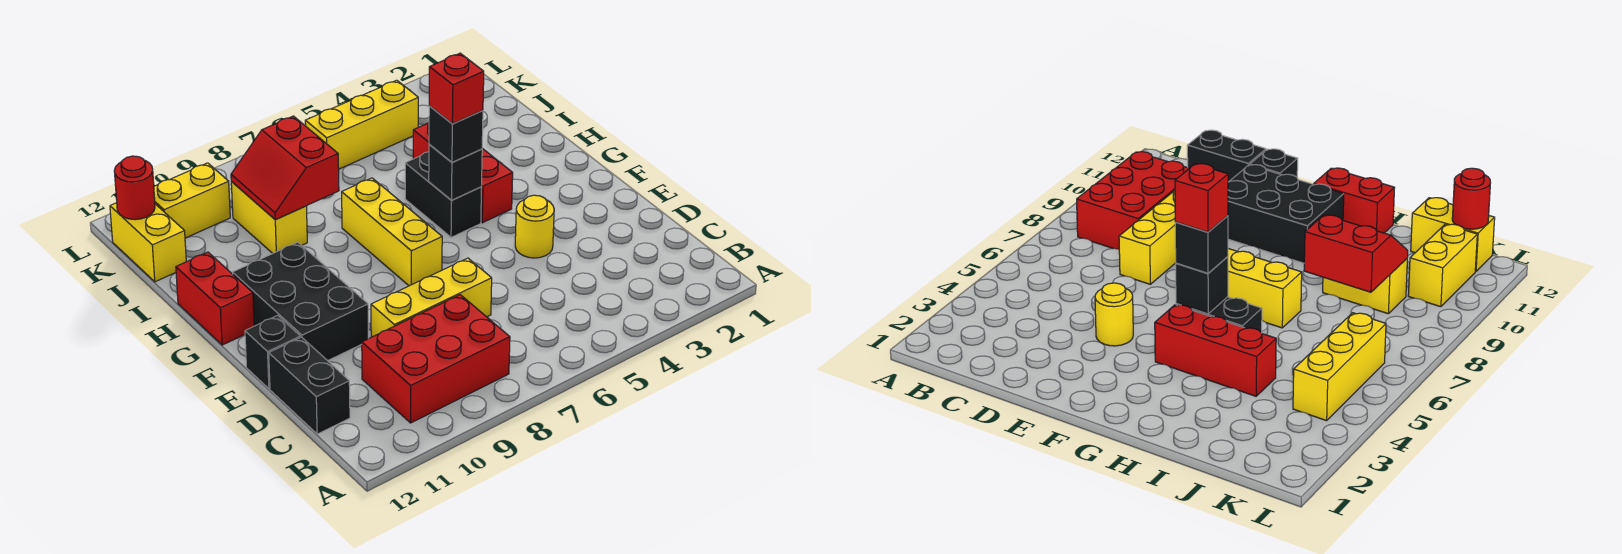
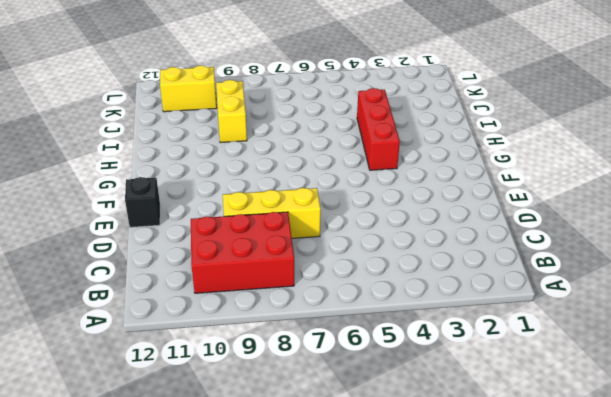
none -> black brick C12:D12 level 1
none -> yellow round brick E4 level 1
none -> black brick E10:G11 level 1

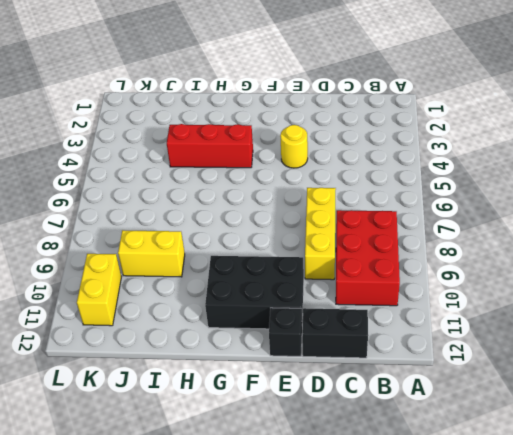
none -> yellow brick F7:H7 level 1
none -> black brick G5:H5 level 1
none -> red brick G12:H12 level 1

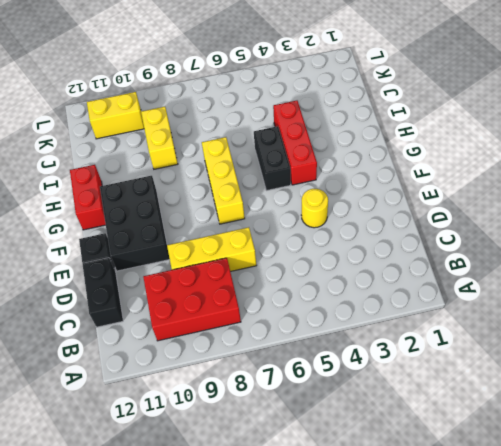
none -> yellow brick J12:K12 level 1
none -> yellow brick K4:K6 level 1
none -> black brick G5 level 2

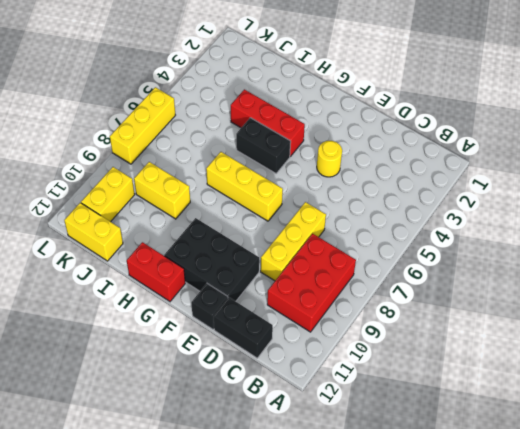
yellow brick L6:L8 level 1 -> yellow brick K4:K6 level 1
none -> black brick G5 level 2
none -> red slope I8:J9 level 2 top 8
none -> red round brick K12 level 2

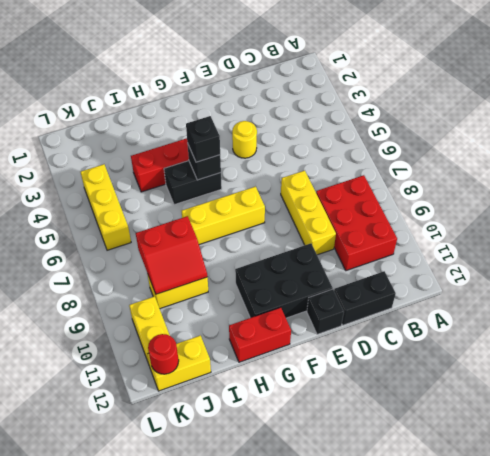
none -> red brick G5 level 4

